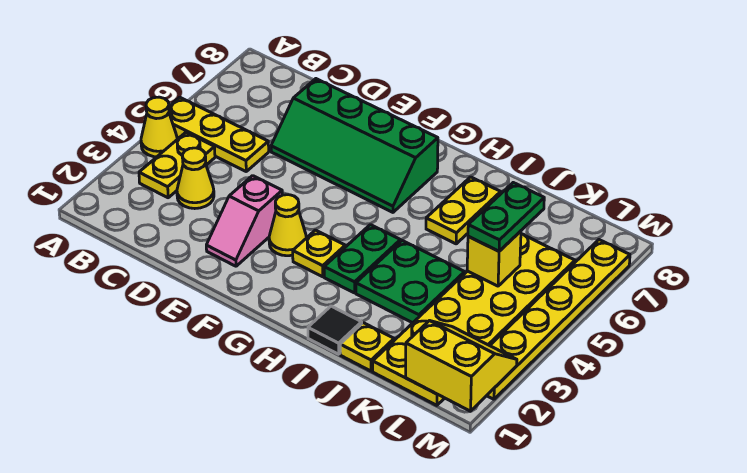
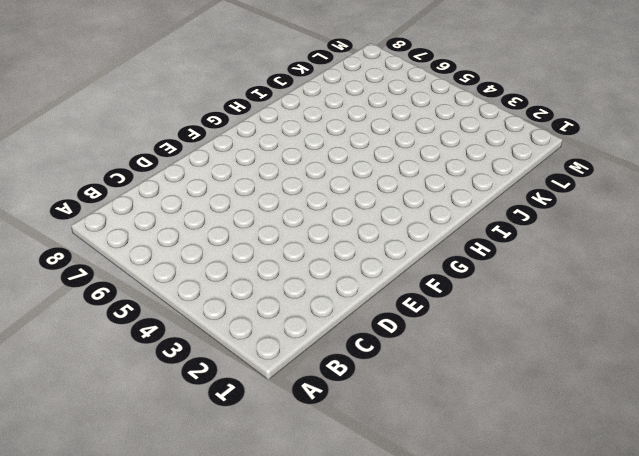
none -> yellow cone A4 level 1
none -> yellow plate A5:C5 level 1
none -> yellow plate B3:B4 level 1

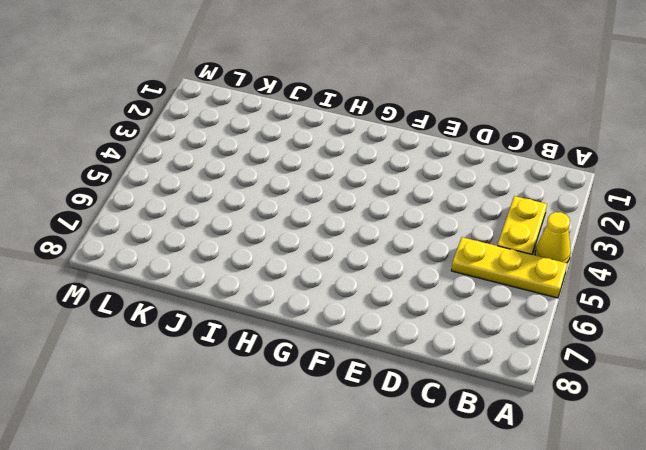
none -> yellow cone C3 level 1
none -> green slope D6:G7 level 1 top 7
none -> pink slope E2:E3 level 1 top 3

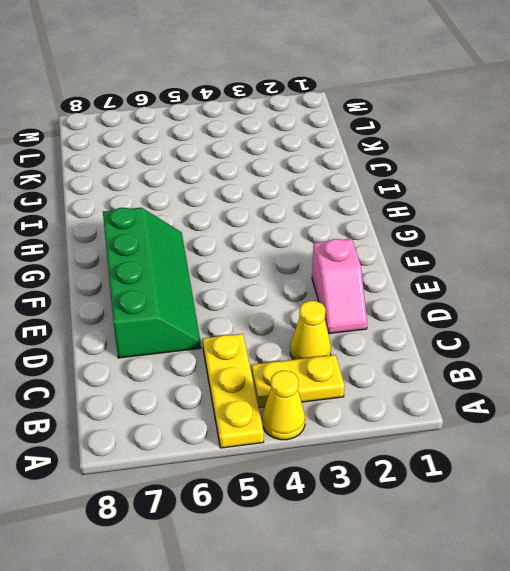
pink slope D2:E2 level 1 top E -> pink slope E2:E3 level 1 top 3
none -> yellow cone F3 level 1
none -> yellow plate G3 level 1
none -> green plate H3:H4 level 1

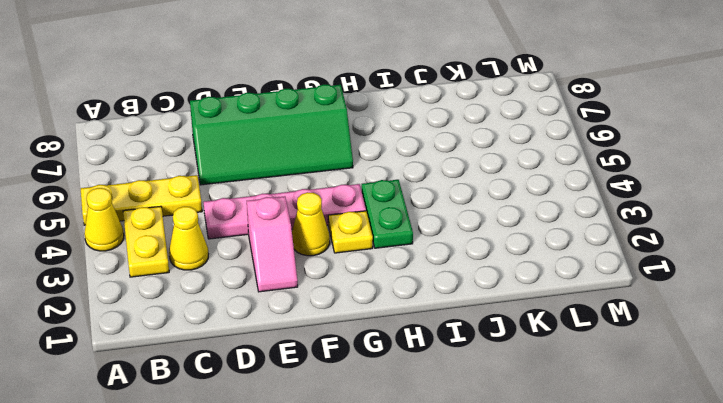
pink plate D4:G4 level 1 -> none
none -> black tile I1 level 1
none -> green plate I3:J4 level 1
none -> yellow plate I6:I7 level 1

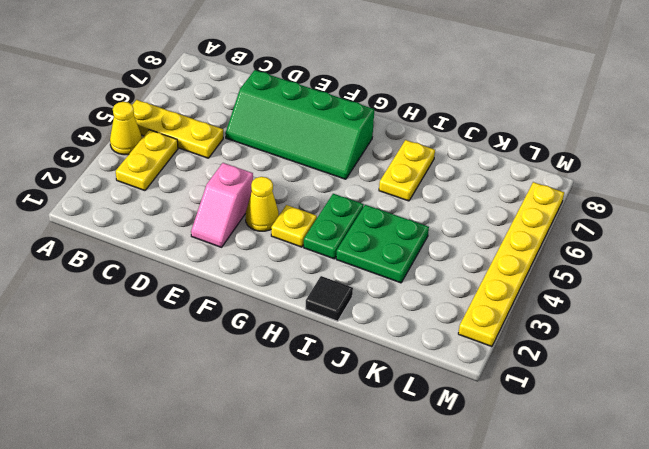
none -> yellow cone C3 level 1
none -> yellow plate J1 level 1
none -> yellow plate K1:L6 level 1

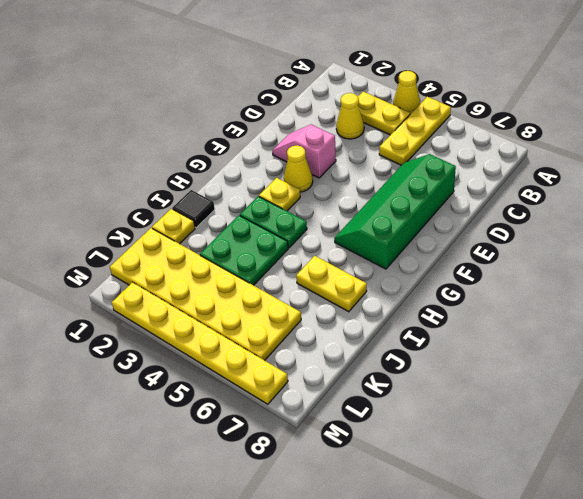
none -> yellow brick K5 level 2
none -> yellow slope L1:M2 level 2 top 1
none -> green plate K5:K6 level 3

